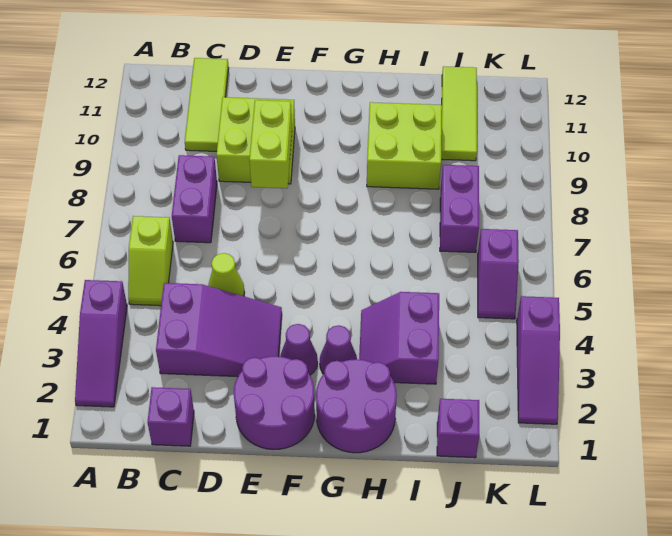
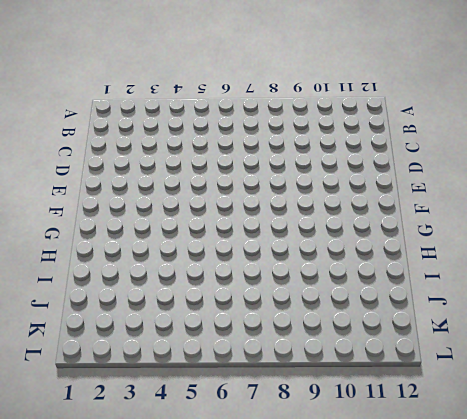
none -> purple slope A2:A4 level 1 top 4
none -> lime slope B5:B6 level 1 top 6
none -> purple brick C1 level 1

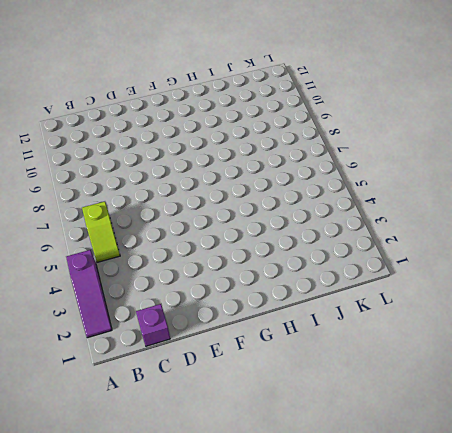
none -> purple slope C3:E4 level 1 top C
none -> purple brick C7:C8 level 1
none -> lime tile C10:C12 level 1

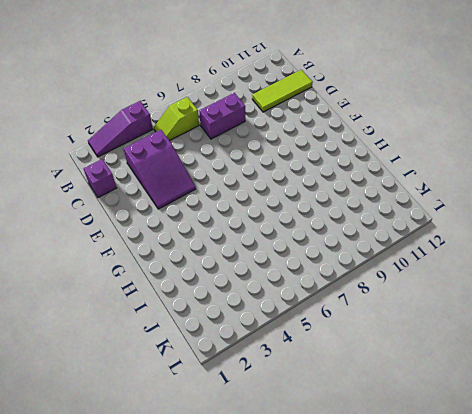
none -> lime cone D5 level 1
none -> lime brick D9:E10 level 1
none -> purple round brick E1:F2 level 1

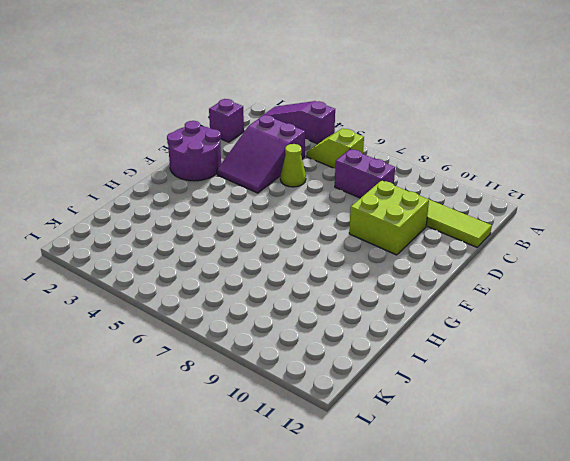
none -> purple cone F3 level 1
none -> purple round brick G1:H2 level 1
none -> purple cone G3 level 1

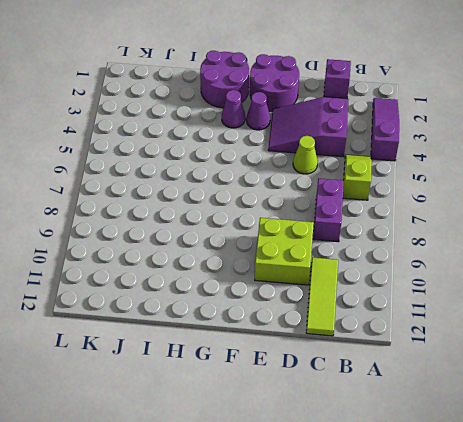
none -> purple slope H3:I4 level 1 top I
none -> lime brick H9:I10 level 1
none -> purple brick J1 level 1

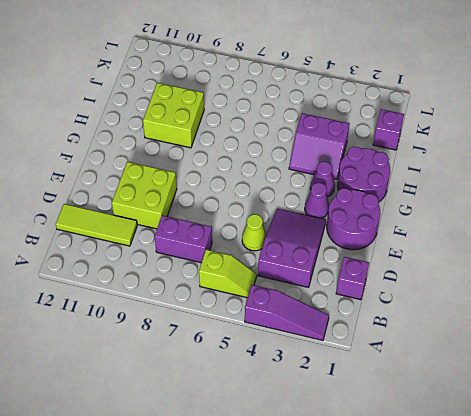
none -> purple brick J7:J8 level 1
none -> lime tile J10:J12 level 1
none -> purple slope K5:K6 level 1 top 6

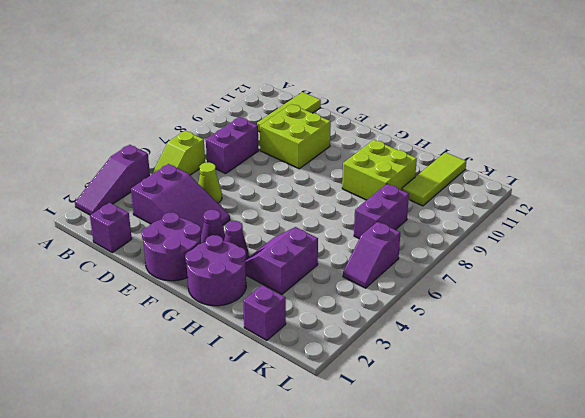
none -> purple slope L2:L4 level 1 top 4
none -> lime brick E8:E9 level 2

